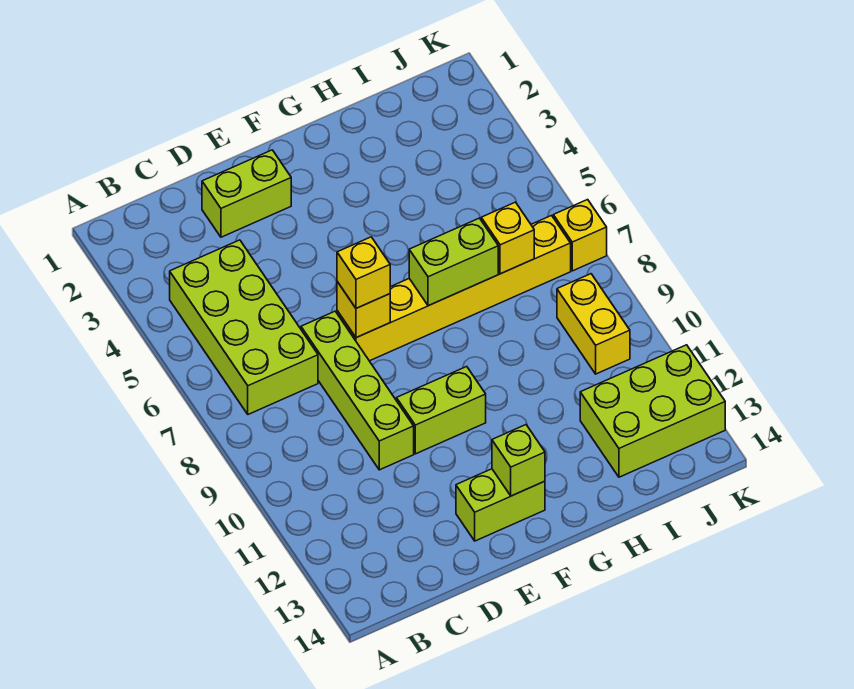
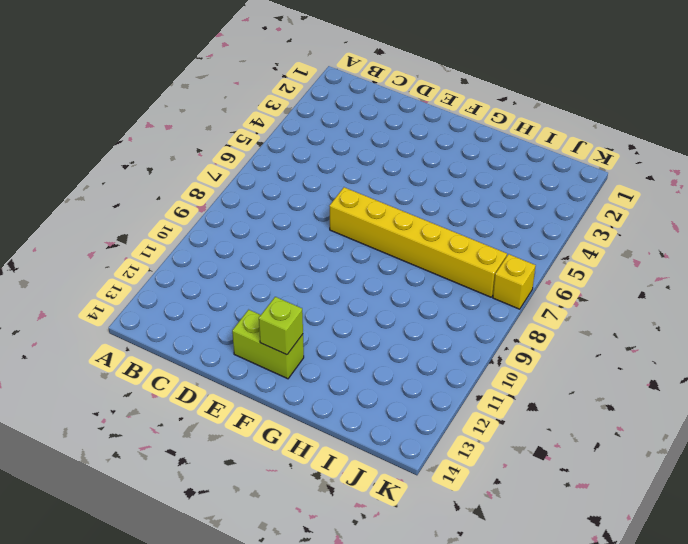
none -> lime brick B4:C7 level 1
none -> lime brick D2:E2 level 1
none -> lime brick D7:D10 level 1

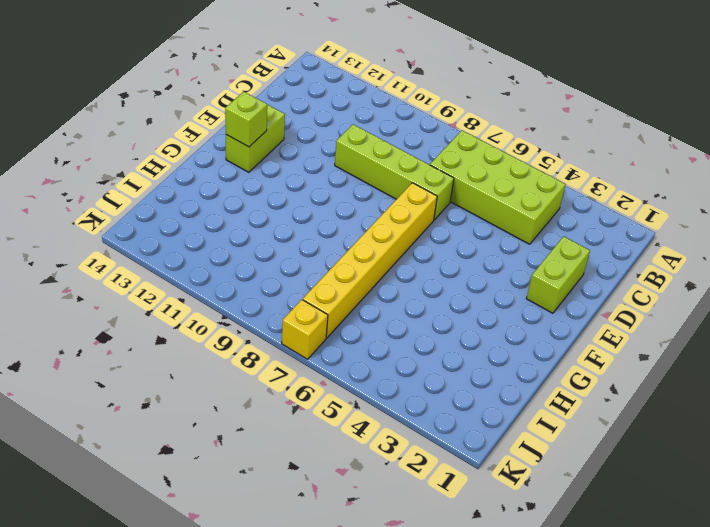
none -> lime brick E10:F10 level 1
none -> lime brick I12:K13 level 1
none -> yellow brick J9:J10 level 1

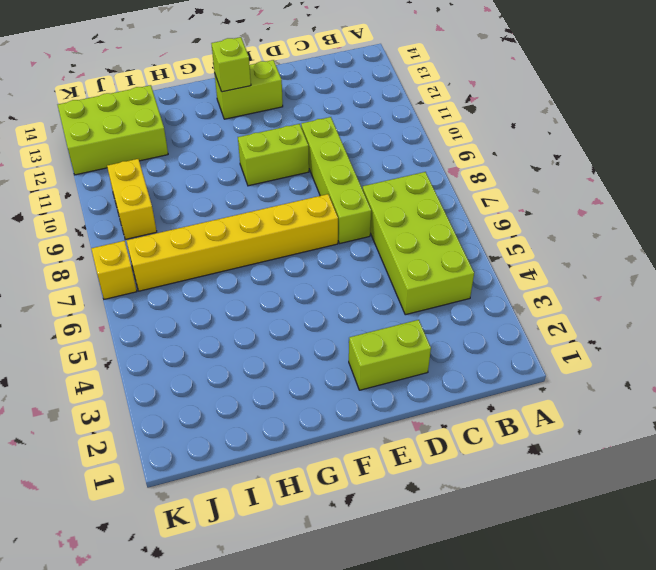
none -> yellow brick E7 level 2
none -> lime brick G7:H7 level 2
none -> yellow brick I7 level 2

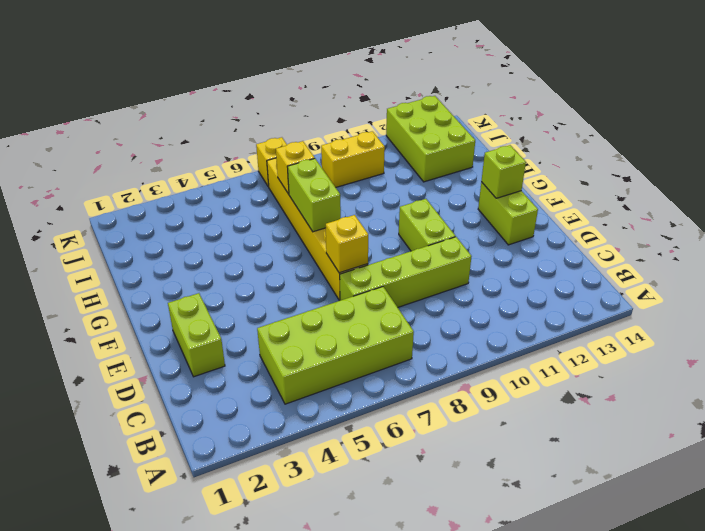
none -> yellow brick E7 level 3

